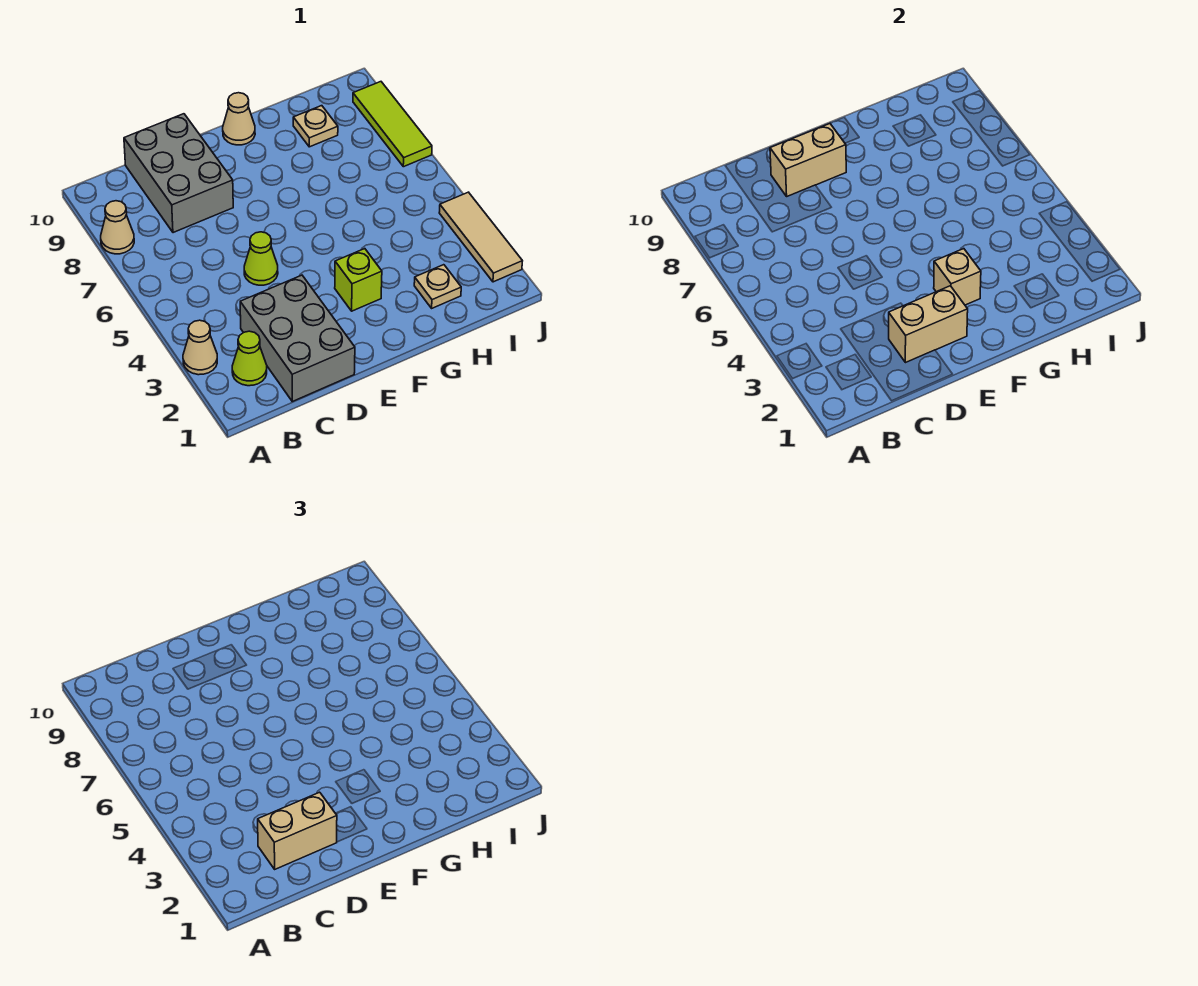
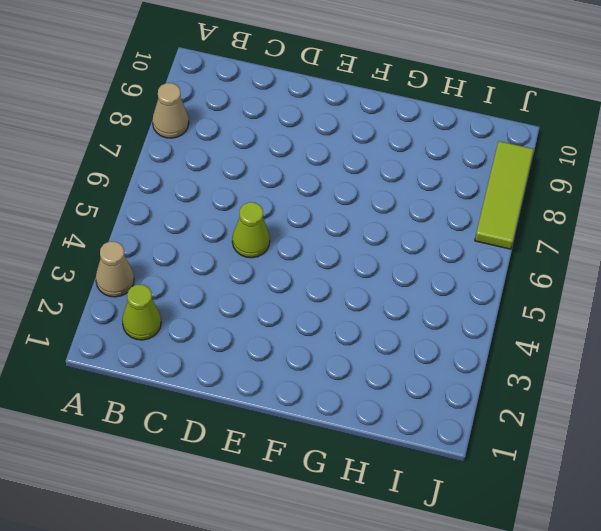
none -> grey brick C1:D3 level 1
none -> grey brick C8:D10 level 1
none -> lime brick F3 level 1

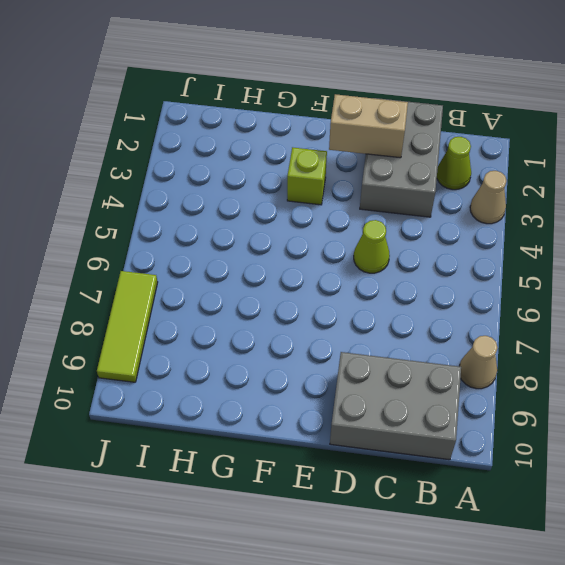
grey brick B9:D10 level 1 -> grey brick C8:D10 level 1
none -> tan cone F10 level 1
none -> tan plate H2 level 1
none -> tan plate H9 level 1

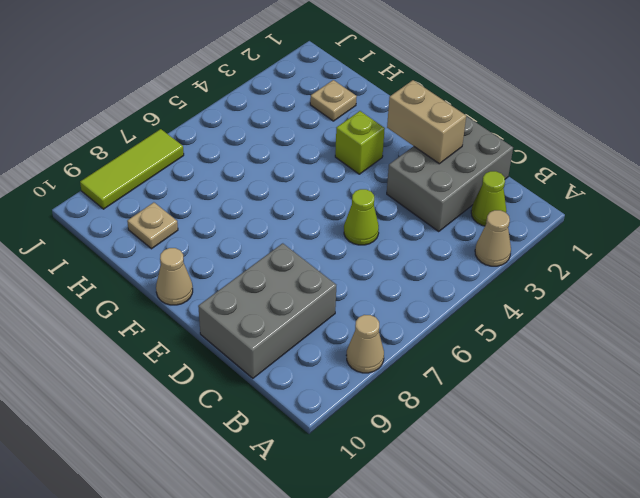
none -> tan tile J2:J4 level 1
none -> tan brick D9:E9 level 2
none -> tan brick F3 level 2

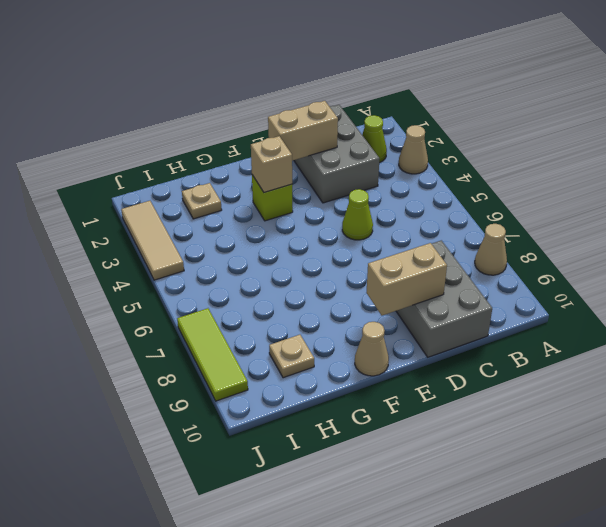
none -> tan brick C2:D2 level 3

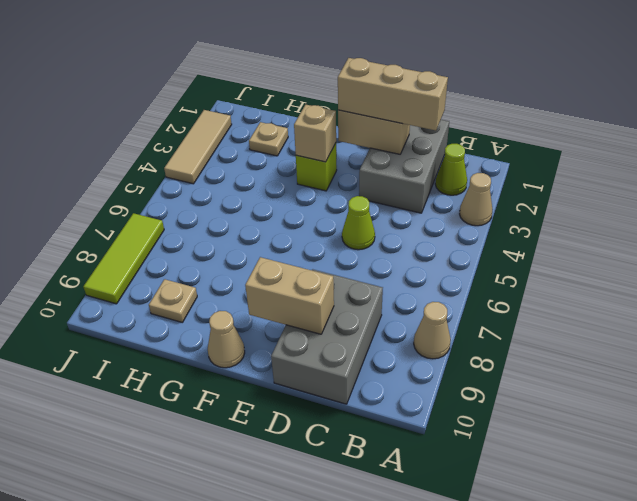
tan brick C2:E2 level 3 -> tan brick C2:D2 level 3

